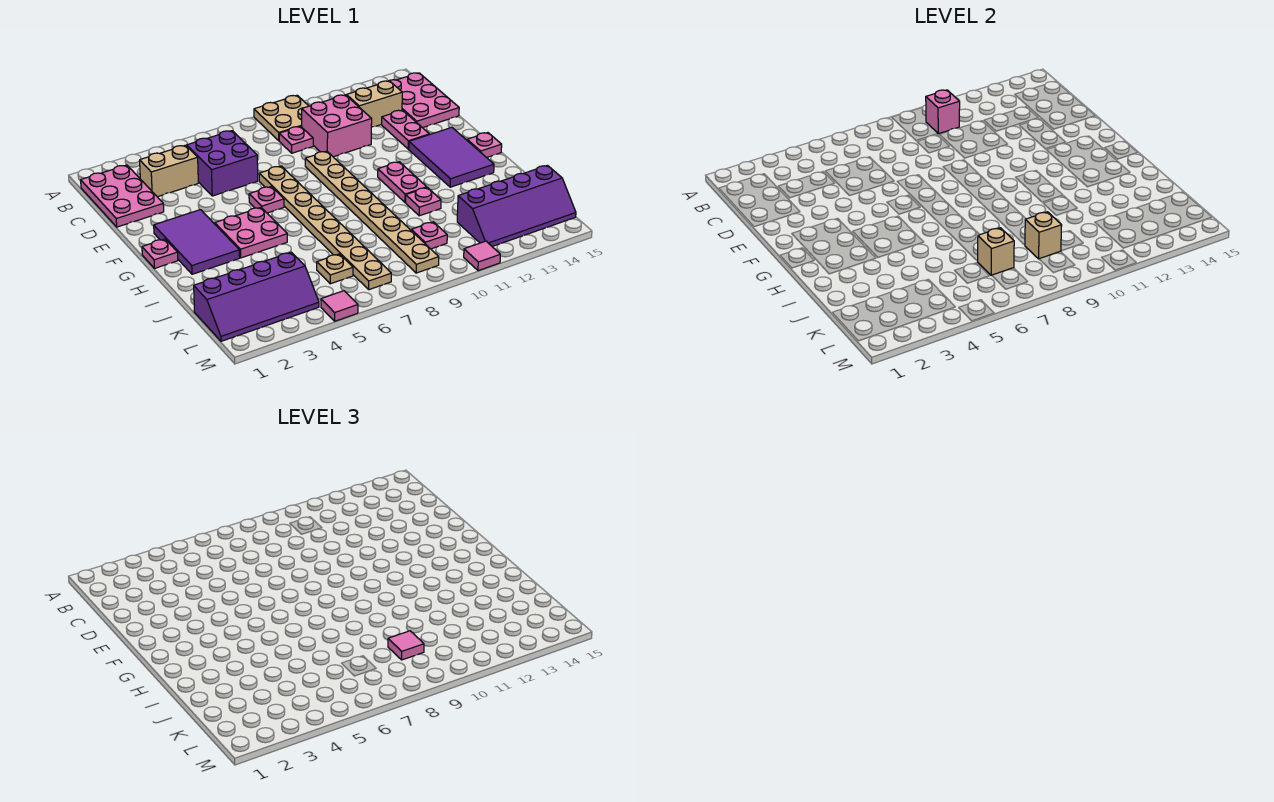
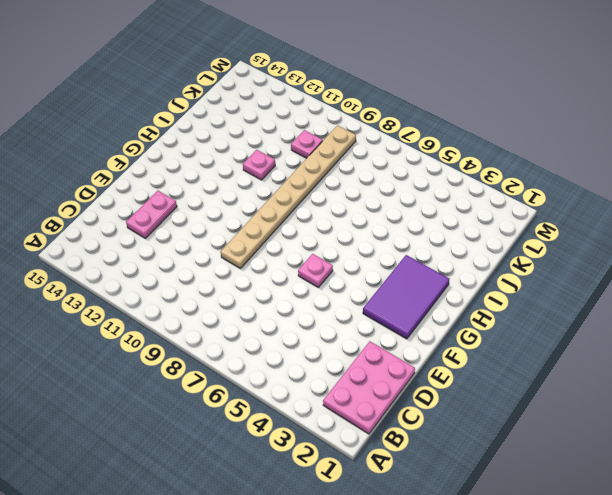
none -> tan plate A9:B10 level 1
none -> pink plate B14:D15 level 1
none -> tan brick C3:C4 level 1

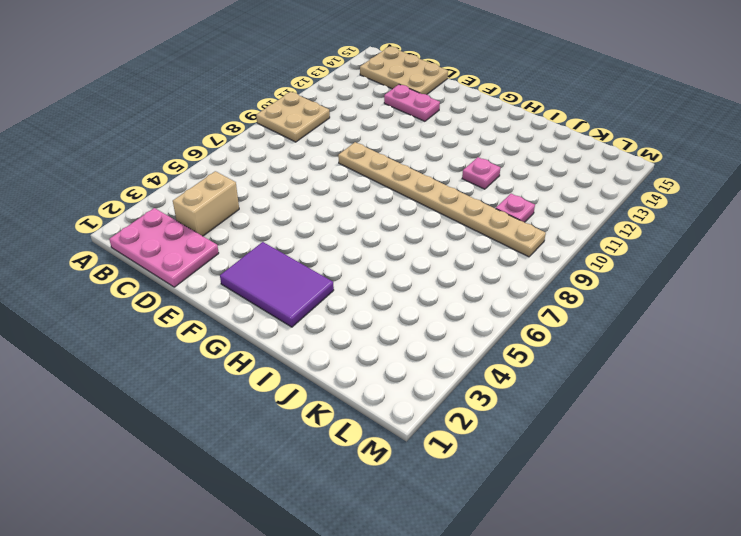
tan plate B14:D15 level 1 -> pink plate B14:D15 level 1
none -> purple brick C5:D6 level 1
none -> pink plate C9 level 1
none -> pink brick C10:D11 level 1

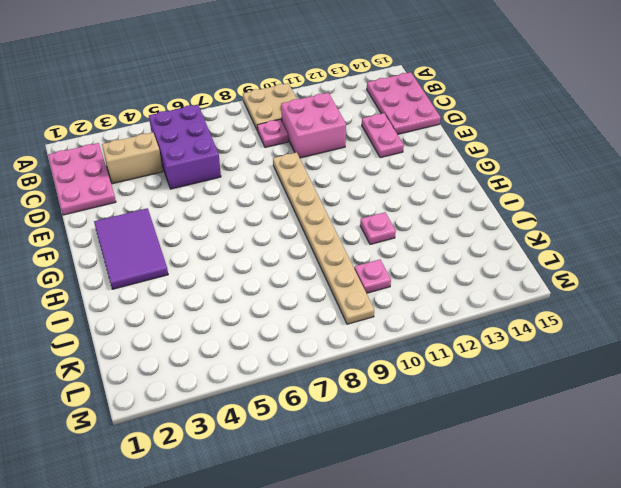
purple brick B5:D6 level 1 -> purple brick C5:D6 level 1
none -> tan brick C12:C13 level 1
none -> tan plate E7:L7 level 1
none -> pink plate F6 level 1

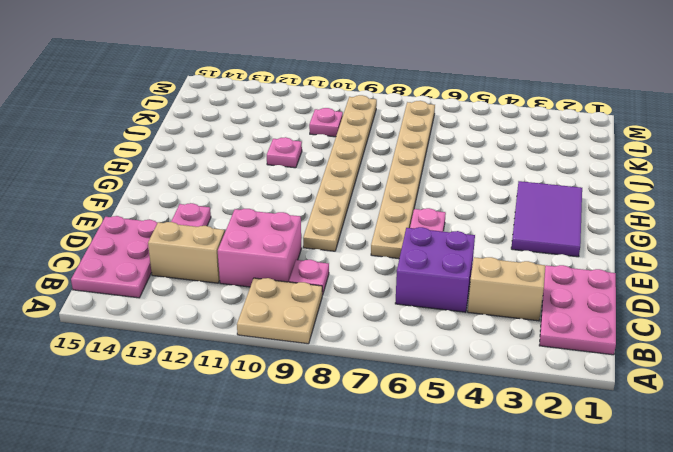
none -> purple tile F13:H14 level 1
none -> pink plate G1 level 1
none -> pink plate G4:H5 level 1

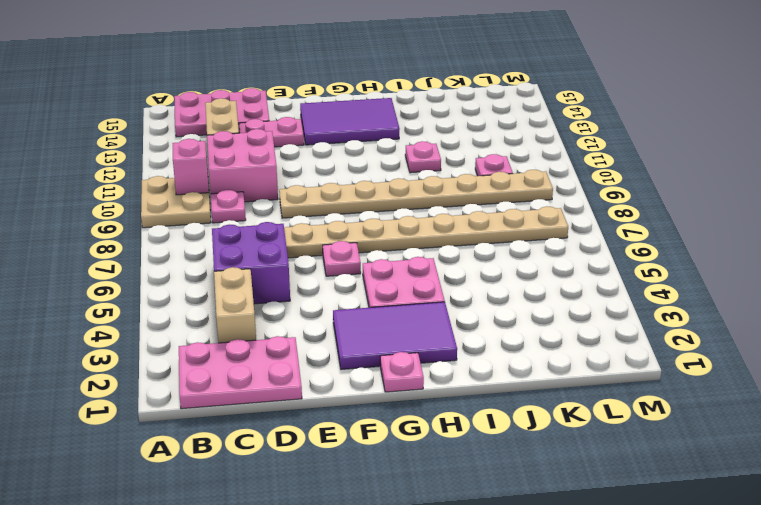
none -> pink plate G11:H11 level 1
none -> pink plate G15 level 1
none -> purple slope K1:L4 level 1 top K

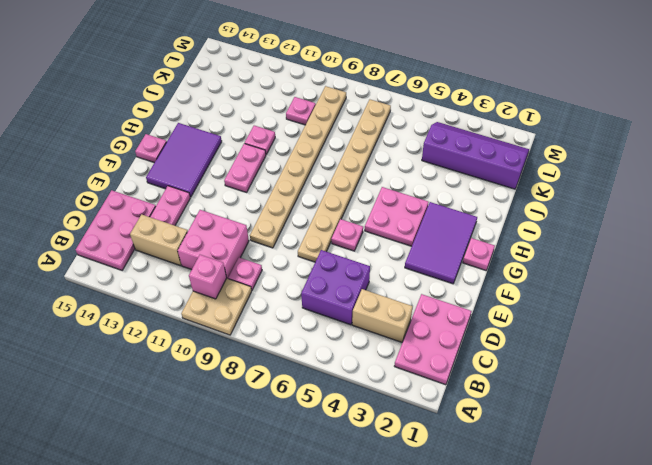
none -> tan plate K6 level 1
none -> purple slope K12:L15 level 1 top K
none -> pink tile M5 level 1

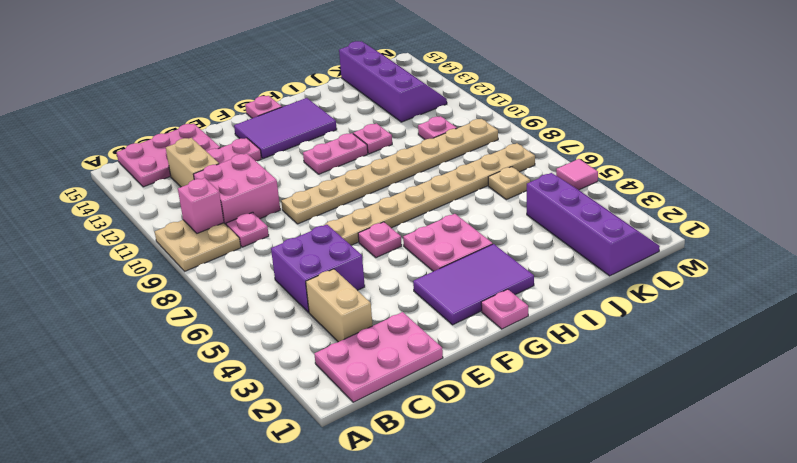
none -> pink tile M11 level 1
none -> tan brick K7 level 2
none -> tan brick K9 level 2

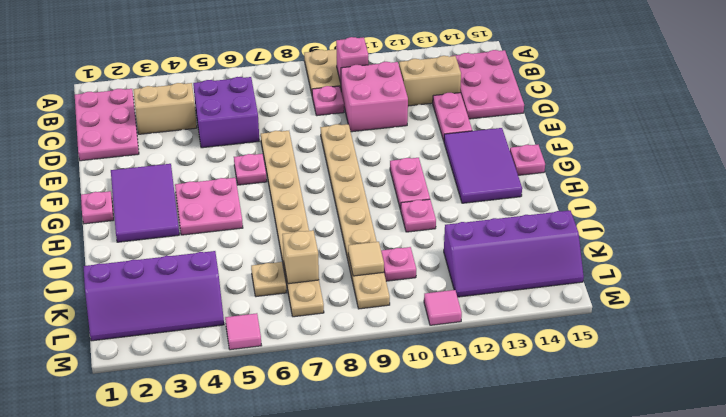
tan tile K9 level 2 -> tan brick K9 level 2
none -> pink tile K9 level 3

